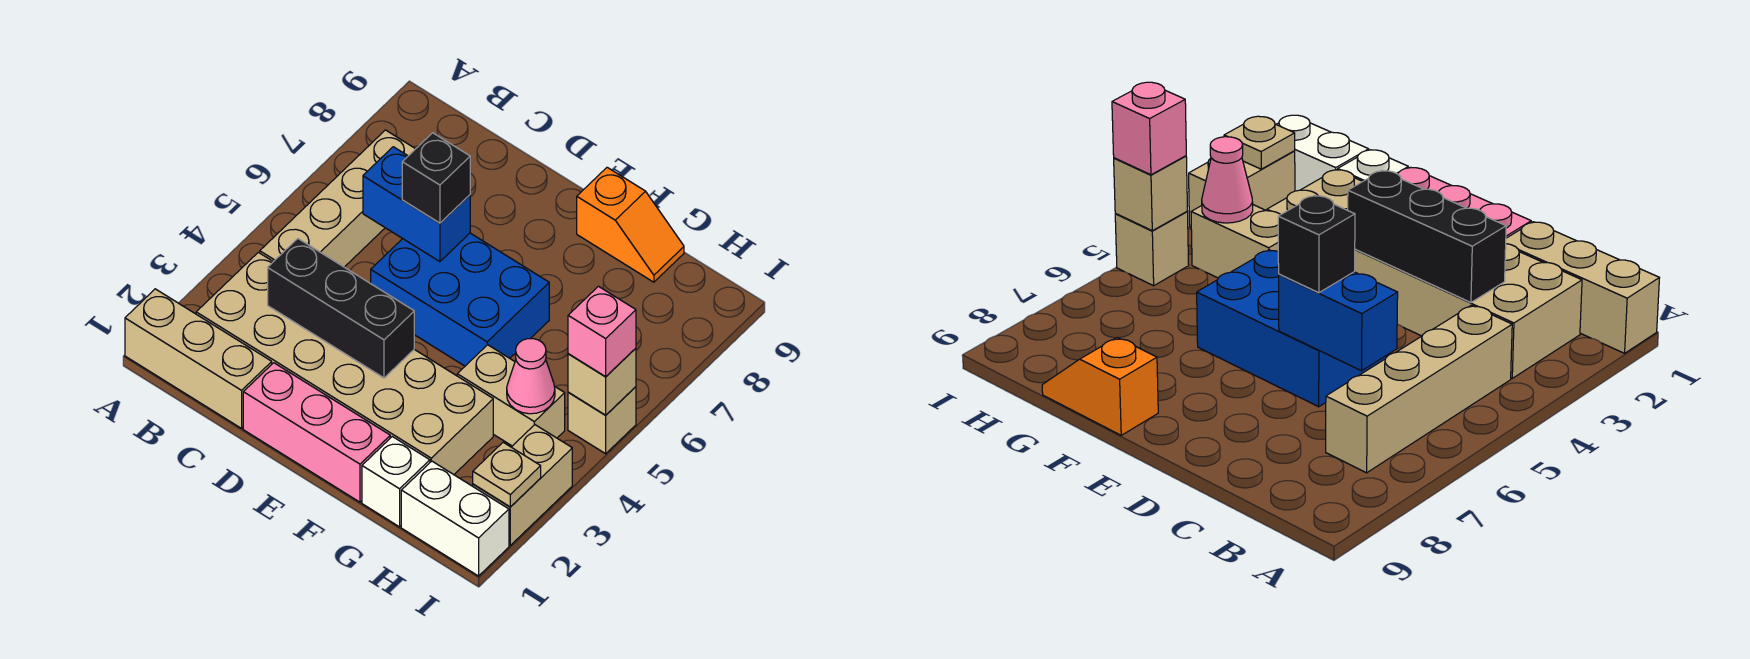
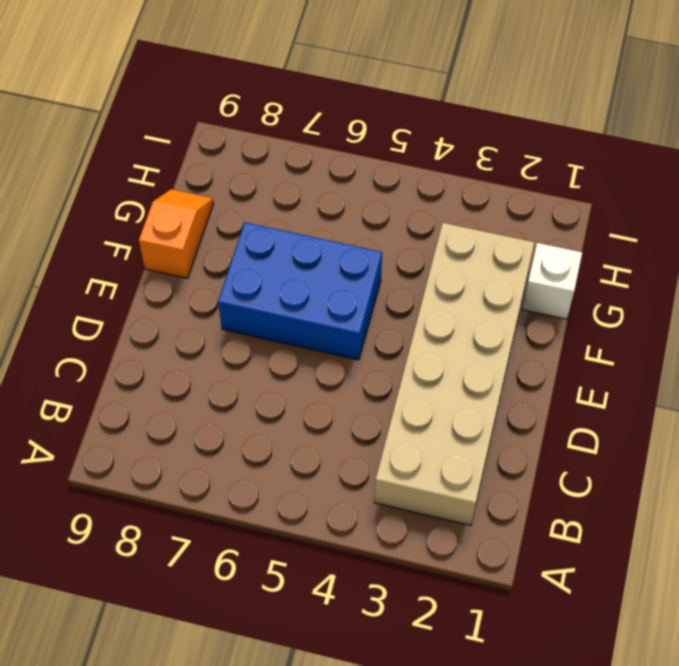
blue brick E5:F7 level 1 -> blue brick D5:F6 level 1
none -> tan brick A1:C1 level 1
none -> tan brick B4:B7 level 1
none -> pink brick D1:F1 level 1

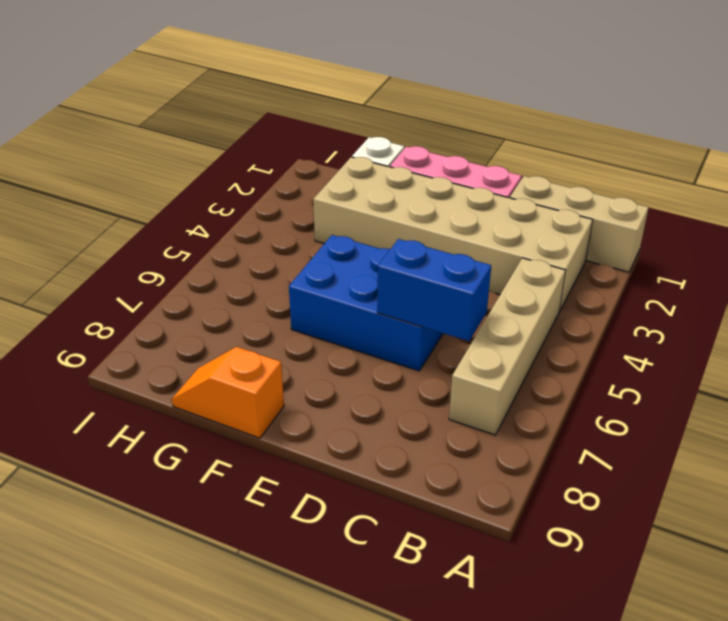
none -> tan brick G4:H4 level 1
none -> white brick H1:I1 level 1
none -> tan brick I2:I3 level 1

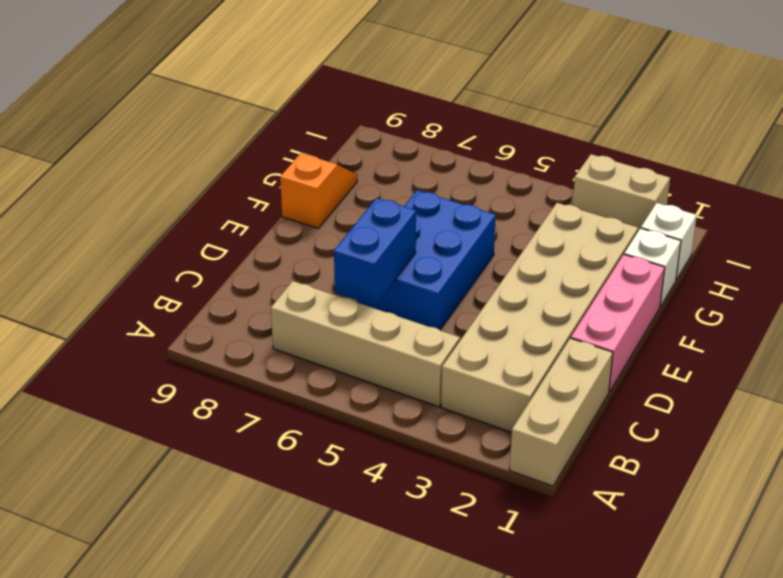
white brick H1 level 1 -> white brick H1:I1 level 1
none -> tan brick G4:H4 level 1
none -> tan brick I5 level 1
none -> black brick C3:E3 level 2

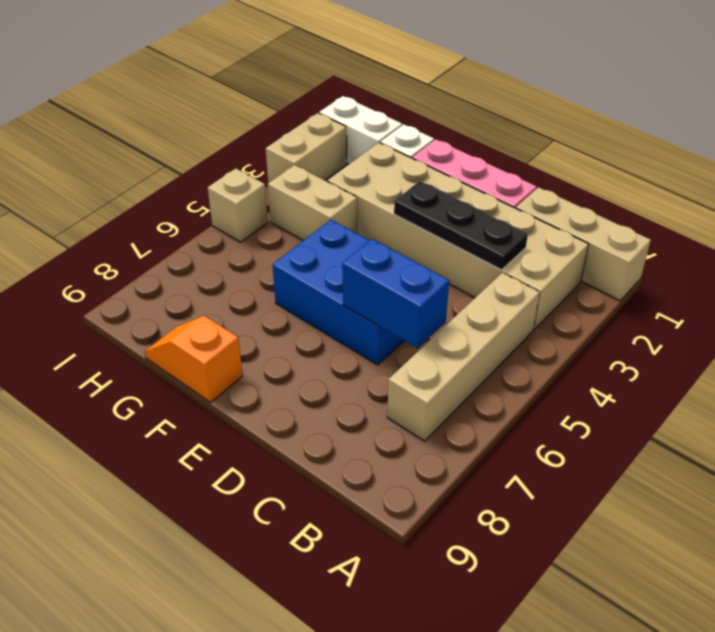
black plate C3:E3 level 2 -> black brick C3:E3 level 2
none -> pink cone H4 level 2
none -> tan plate I2 level 2
none -> tan brick I5 level 2

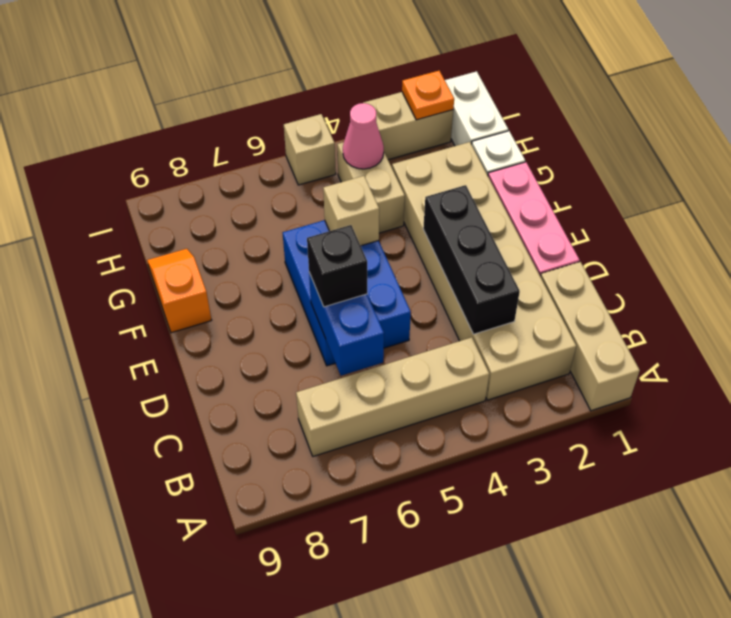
tan brick F5 level 2 -> tan brick I5 level 2
orange plate I2 level 2 -> tan plate I2 level 2
none -> pink brick I5 level 3

